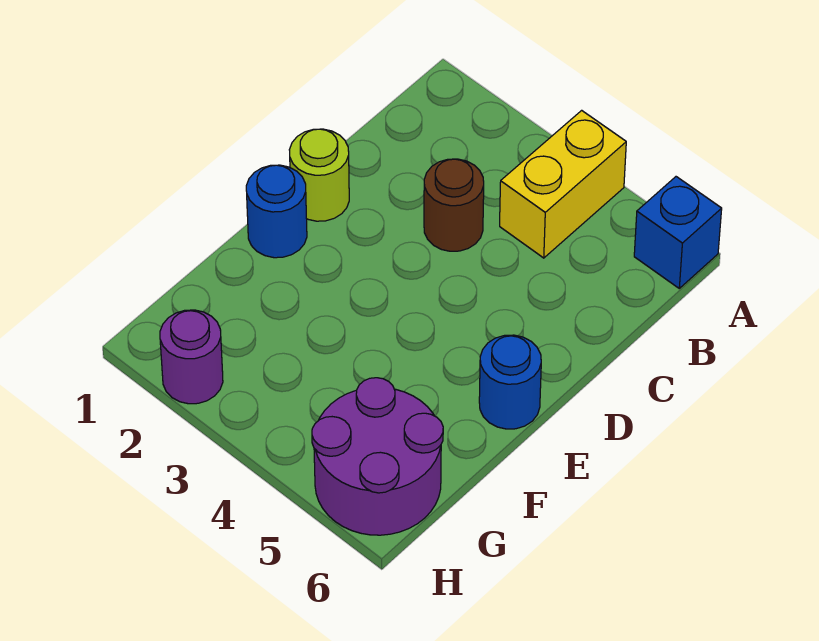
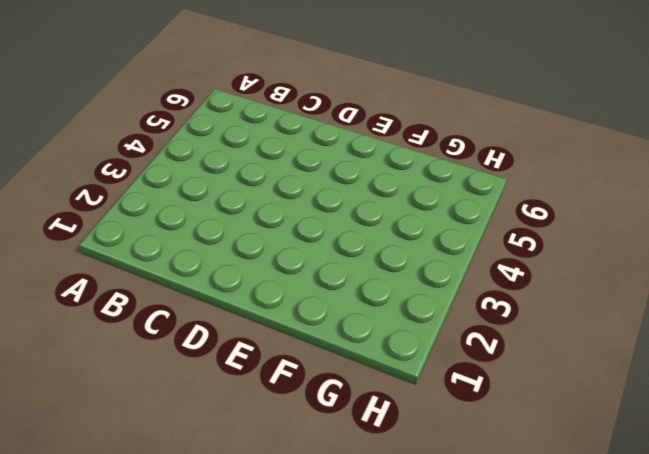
none -> yellow brick A4:B4 level 1
none -> blue brick A6 level 1

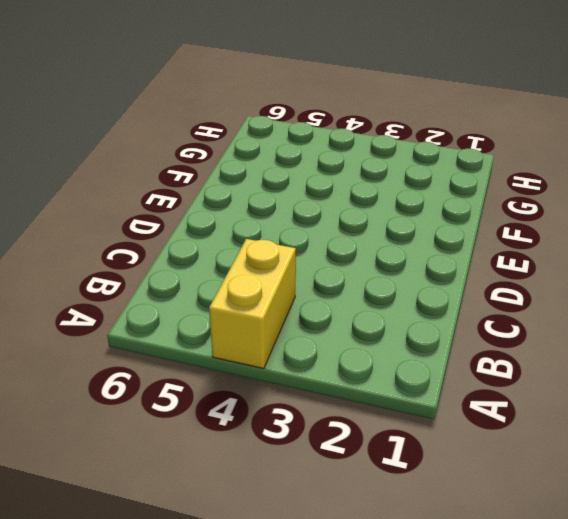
none -> blue brick A6 level 1
none -> brown round brick C3 level 1

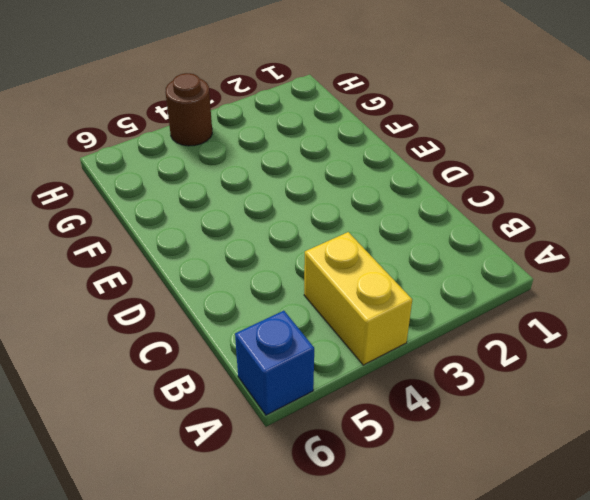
brown round brick H4 level 1 -> brown round brick C3 level 1
none -> lime round brick D1 level 1
none -> blue round brick E1 level 1

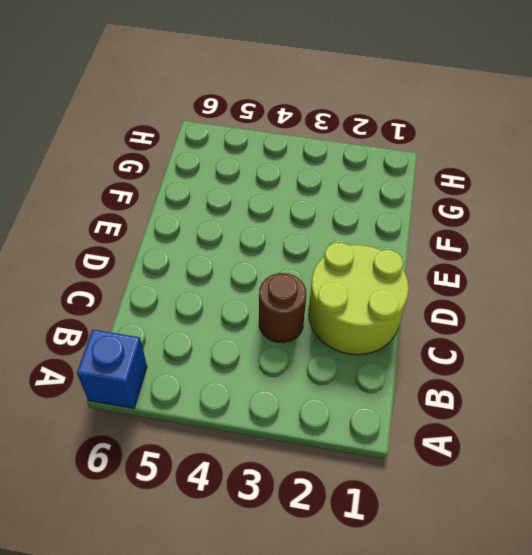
lime round brick C1:D2 level 1 -> lime round brick D1 level 1
none -> yellow brick A4:B4 level 1
none -> blue round brick E1 level 1

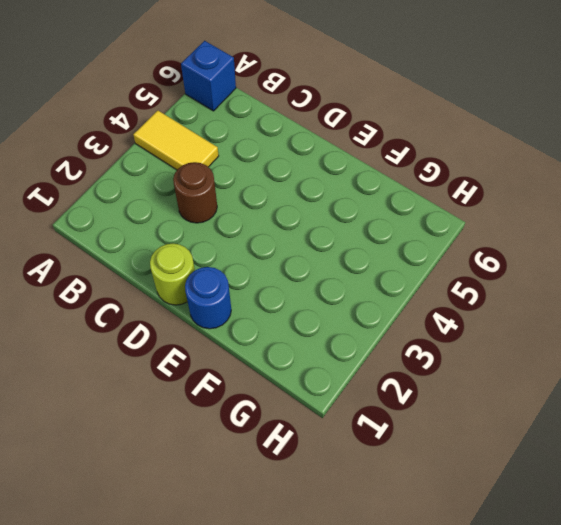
yellow tile A4:B4 level 1 -> yellow brick A4:B4 level 1
none -> blue round brick E6 level 1
none -> purple round brick G5:H6 level 1

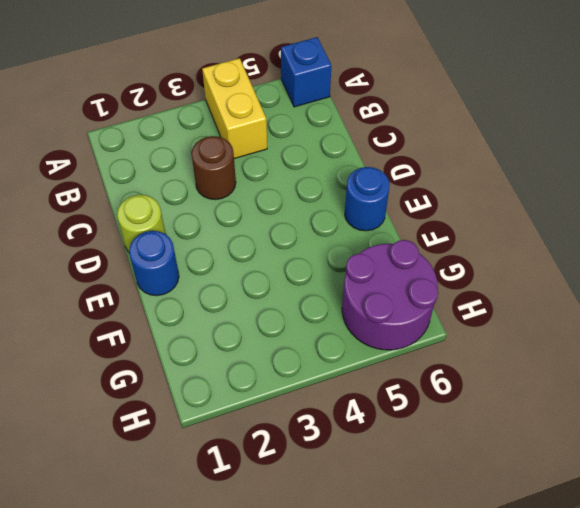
none -> purple round brick H2 level 1

